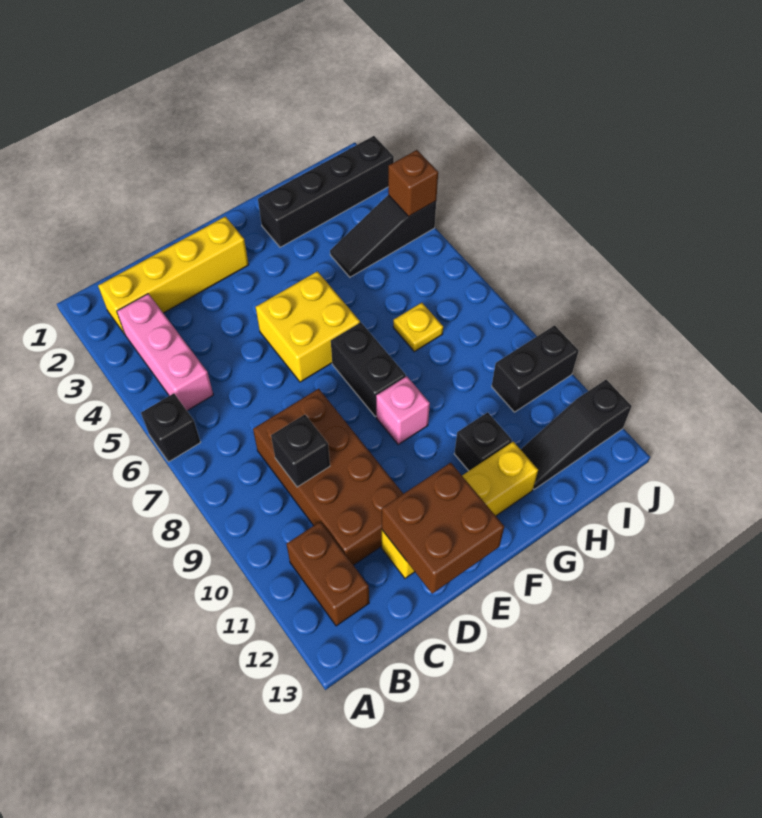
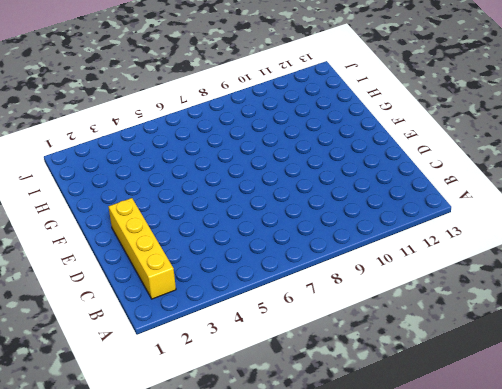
none -> black brick A6 level 1
none -> pink brick B3:B5 level 1
none -> brown brick B11:B12 level 1

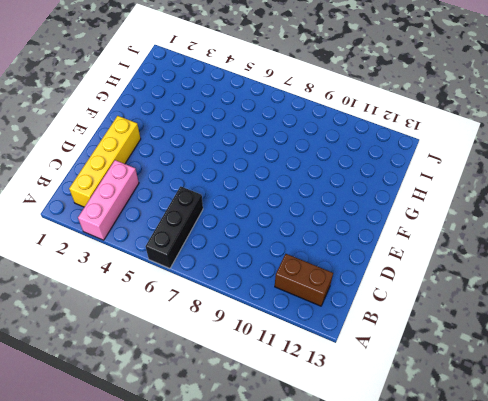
pink brick A3:C3 level 1 -> pink brick B3:B5 level 1
black brick A6:C6 level 1 -> black brick A6 level 1
none -> brown brick C8:D11 level 1
none -> yellow brick D12:G12 level 1
none -> yellow brick E5:F6 level 1

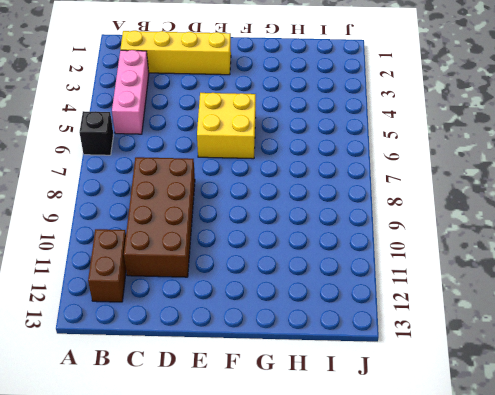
none -> yellow brick D12:G12 level 1
none -> black brick F7:F8 level 1
none -> pink brick F9 level 1

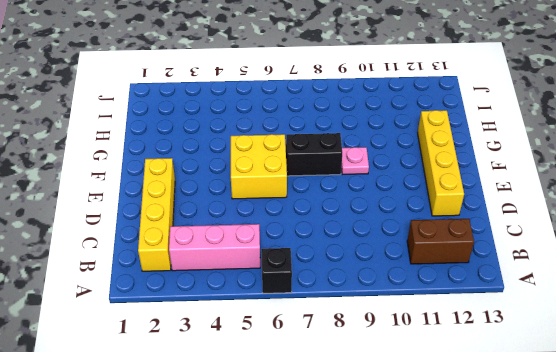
pink plate F9 level 1 -> pink brick F9 level 1
none -> brown brick C8:D11 level 1
none -> black brick G2:J2 level 1
none -> black brick G11 level 1

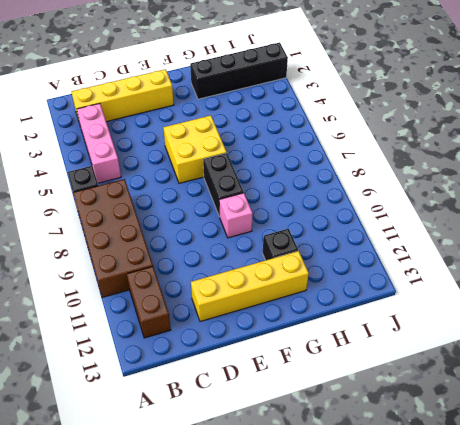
brown brick A7:B10 level 1 -> brown brick C8:D11 level 1
none -> black slope H4:J4 level 1 top J
none -> yellow plate H7 level 1
none -> black slope H12:J12 level 1 top J

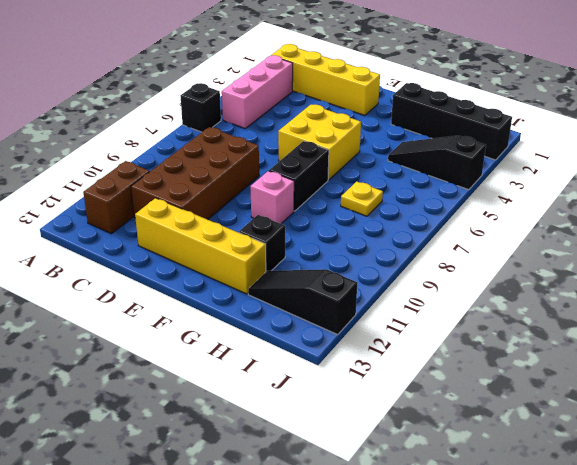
none -> black brick I10:J10 level 1
none -> black brick C9 level 2
none -> brown brick D12:E13 level 2

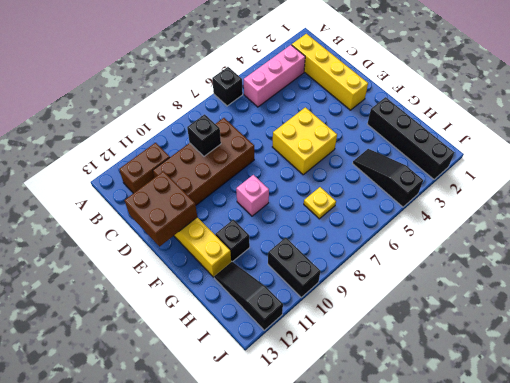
none -> black brick F7:F8 level 1
none -> brown brick J4 level 2

